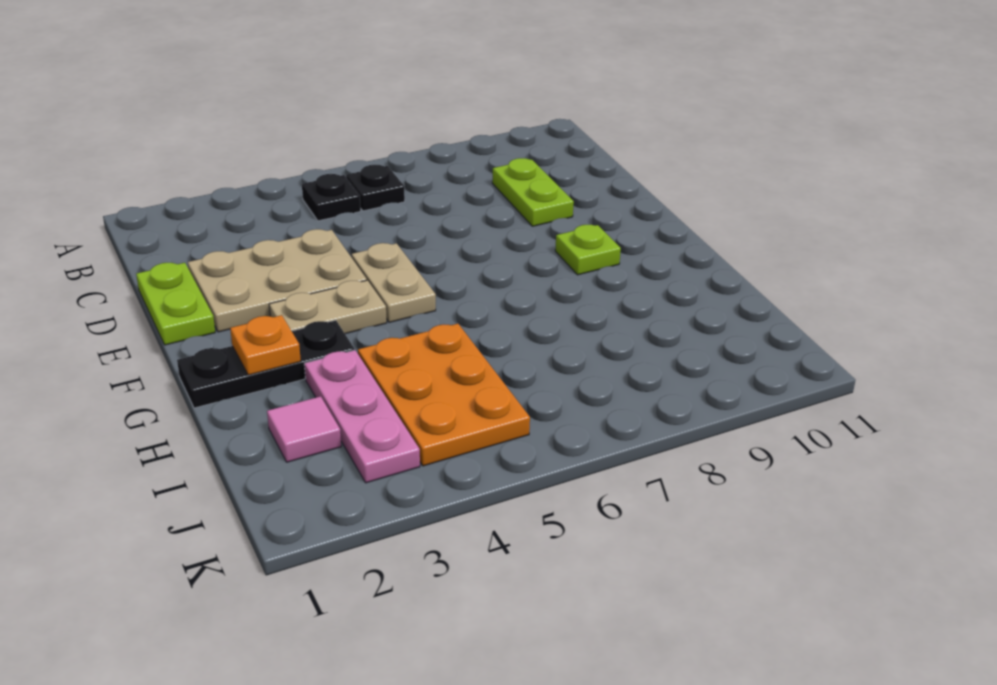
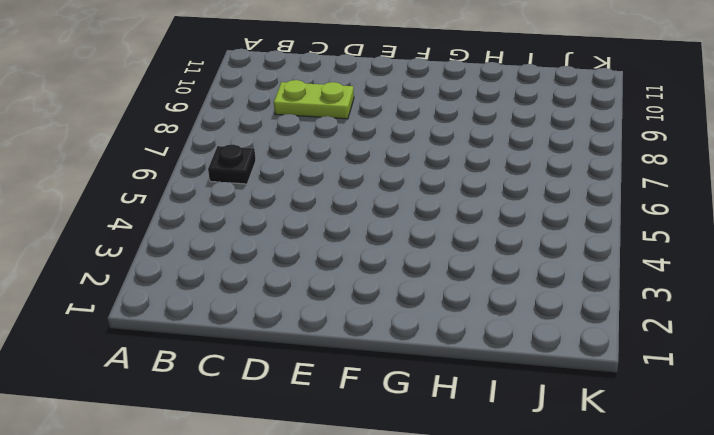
none -> black plate B5 level 1
none -> lime plate D1:E1 level 1
none -> tan plate D2:E4 level 1

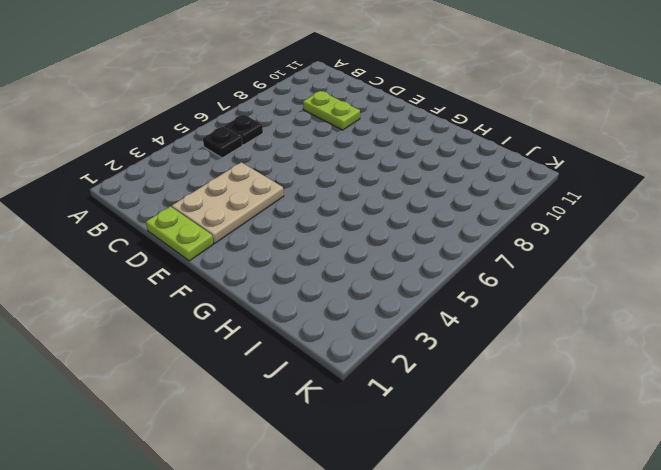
none -> tan plate E5:F5 level 1
none -> tan plate F3:F4 level 1
none -> lime plate F9 level 1

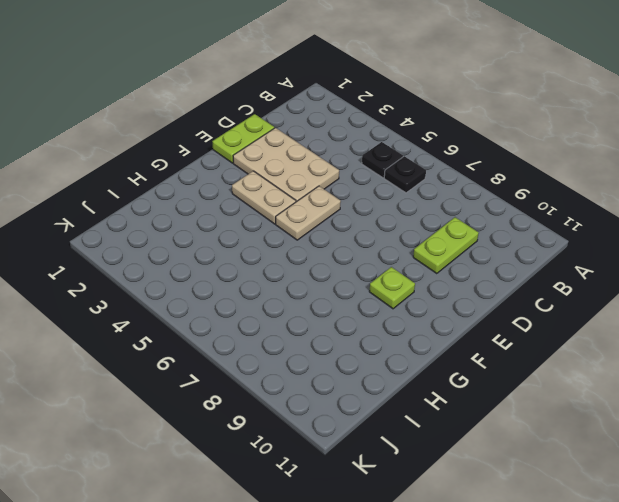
none -> black plate G1:G3 level 1
none -> pink plate H3:J3 level 1
none -> orange plate H4:J5 level 1

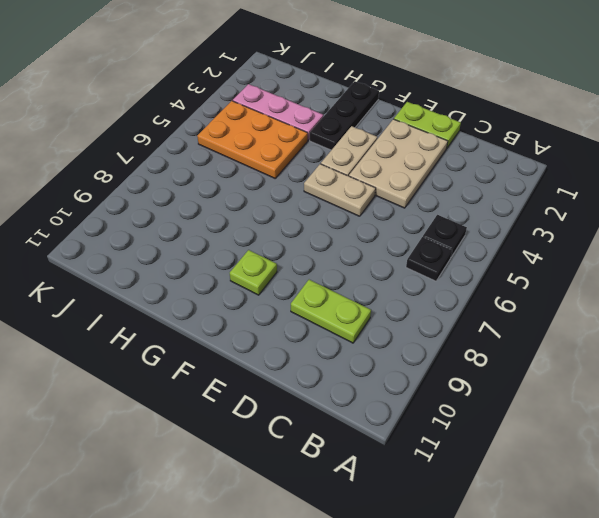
none -> pink tile I2 level 1
none -> orange plate G2 level 2

